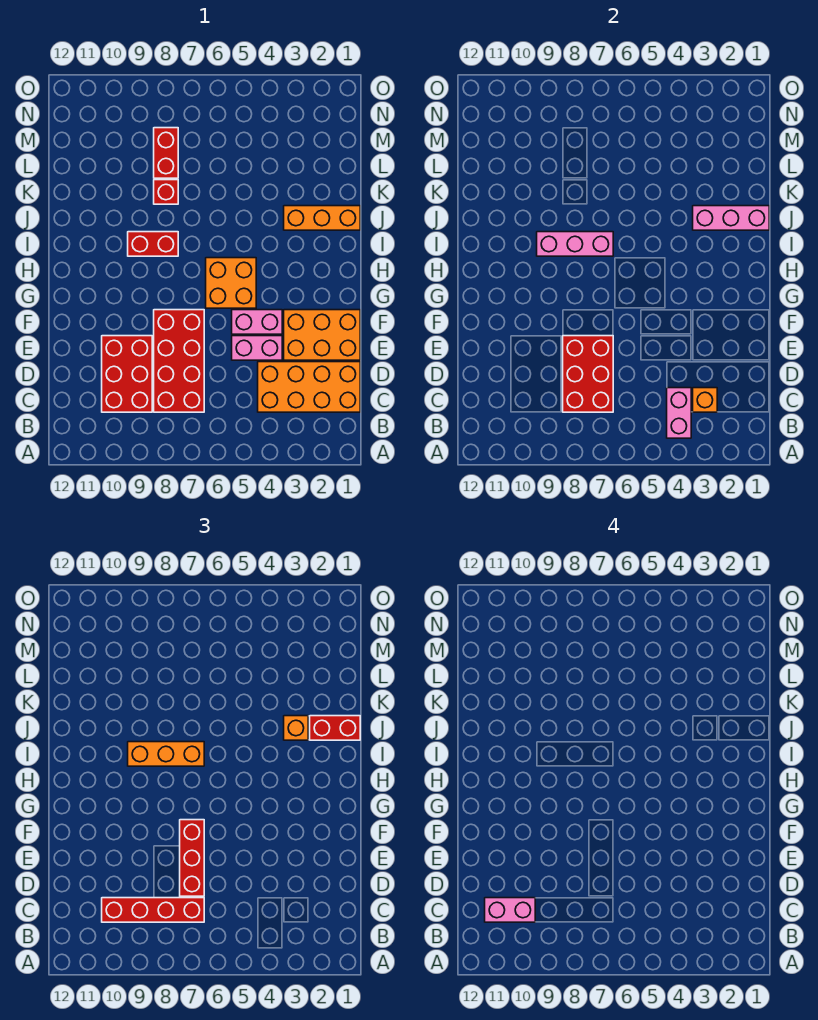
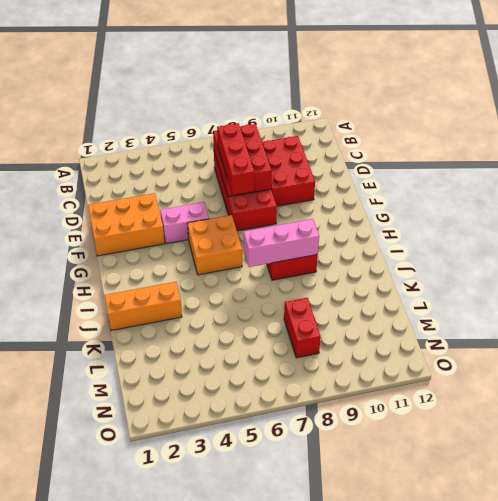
none -> orange brick C1:D4 level 1
none -> pink brick E4:E5 level 1
none -> red brick K8 level 1

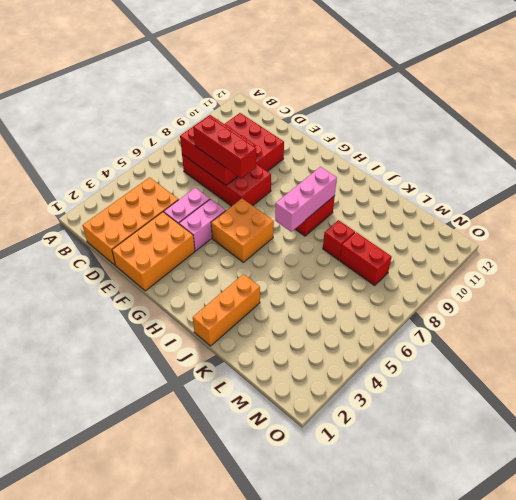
none -> pink brick B4:C4 level 2
none -> orange brick C3 level 2
none -> pink brick J1:J3 level 2

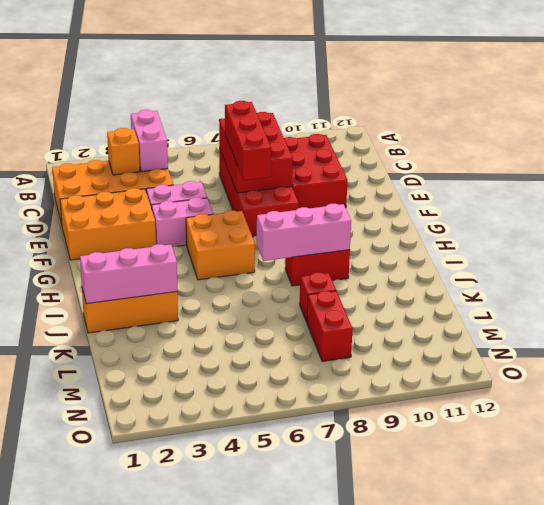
none -> red brick C7:C10 level 3
none -> orange brick I7:I9 level 3
none -> red brick J1:J2 level 3

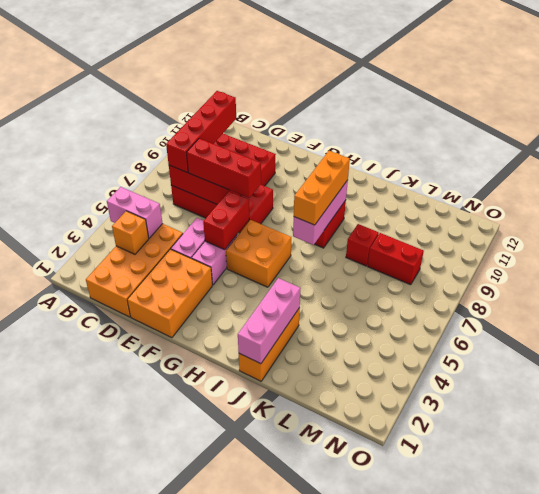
red brick F5:F6 level 2 -> red brick J1:J2 level 3
none -> orange brick J3 level 3
none -> pink brick C10:C11 level 4

